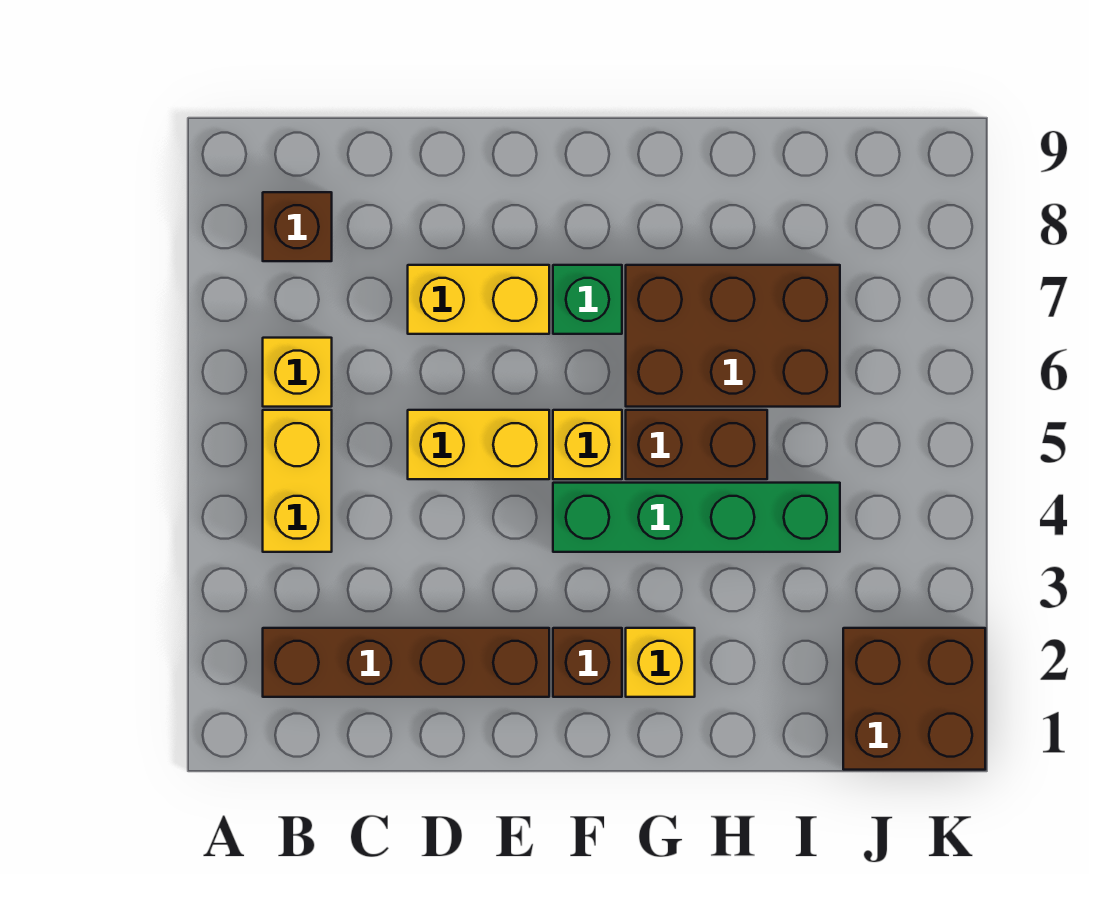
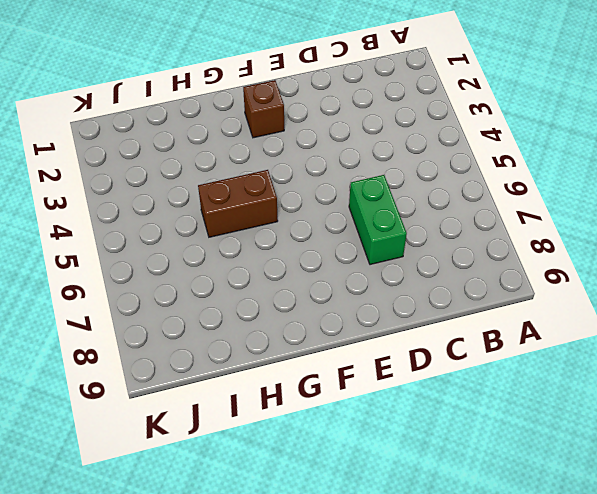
green brick D6:D7 level 1 -> yellow brick D7:E7 level 1
none -> brown brick B2:E2 level 1
none -> yellow brick B4:B5 level 1
none -> yellow brick B6 level 1

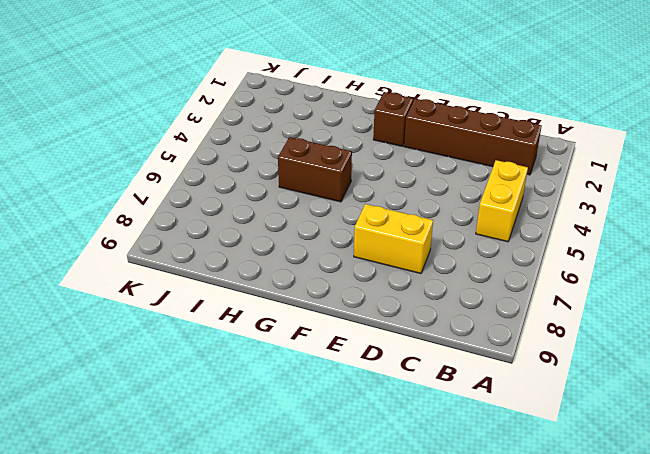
none -> yellow brick B6 level 1
none -> brown brick B8 level 1
none -> yellow brick D5:E5 level 1

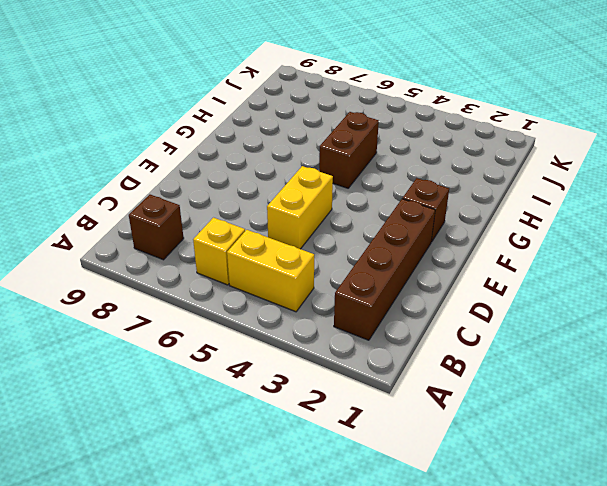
none -> yellow brick D7:E7 level 1
none -> green brick F4:I4 level 1
none -> yellow brick F5 level 1

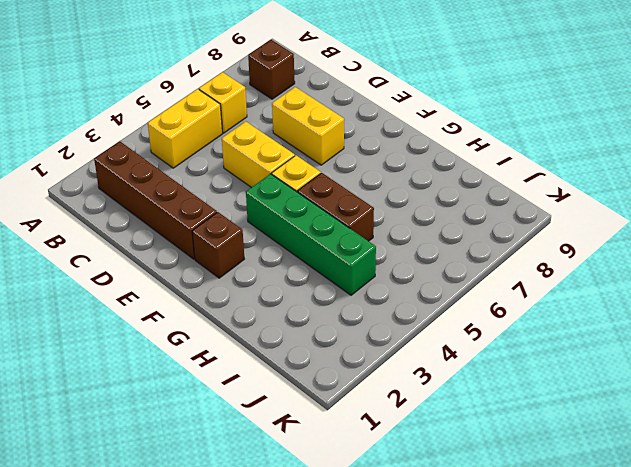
none -> green brick F7 level 1
none -> yellow brick G2 level 1
none -> brown brick G6:I7 level 1

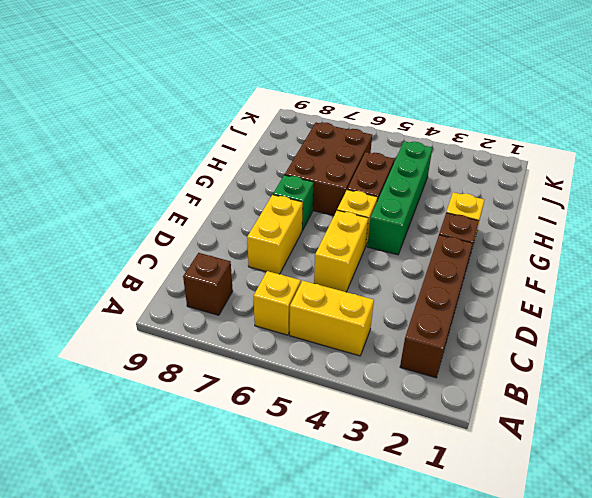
none -> brown brick J1:K2 level 1

